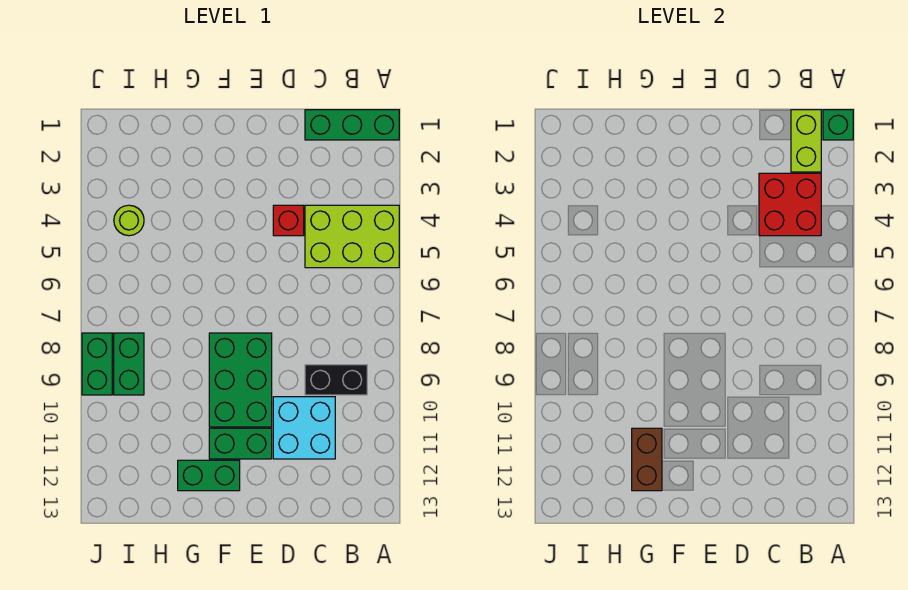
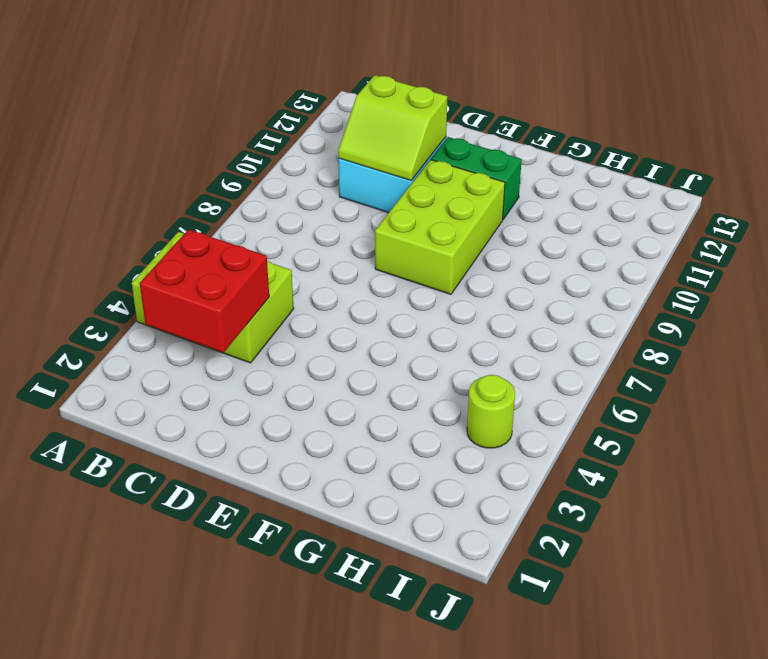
lime slope C10:D11 level 2 top 11 -> none
lime brick E8:F10 level 1 -> green brick E8:F10 level 1
none -> green brick A1:C1 level 1
none -> black brick B9:C9 level 1
none -> red brick D4 level 1

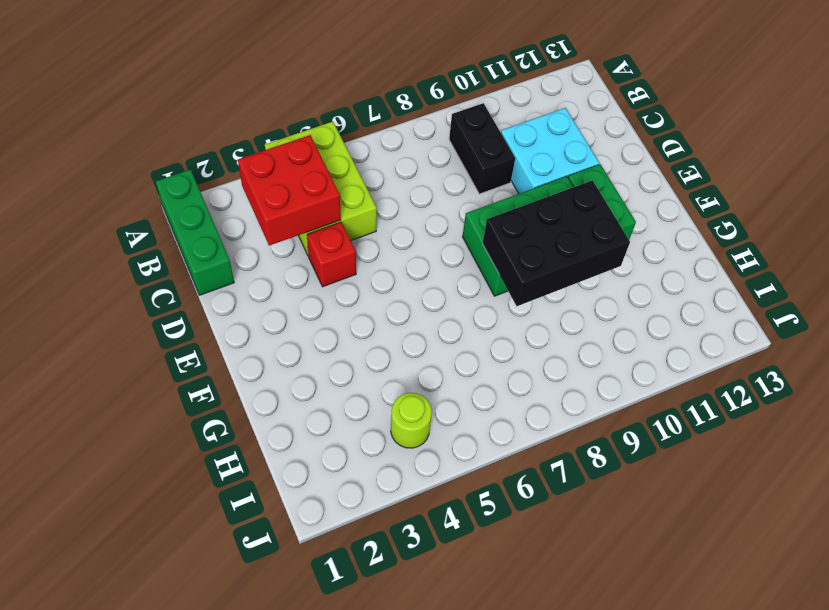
black brick F8:G10 level 2 -> none
none -> green brick F12:G12 level 1
none -> green brick I8:I9 level 1
none -> green brick J8:J9 level 1

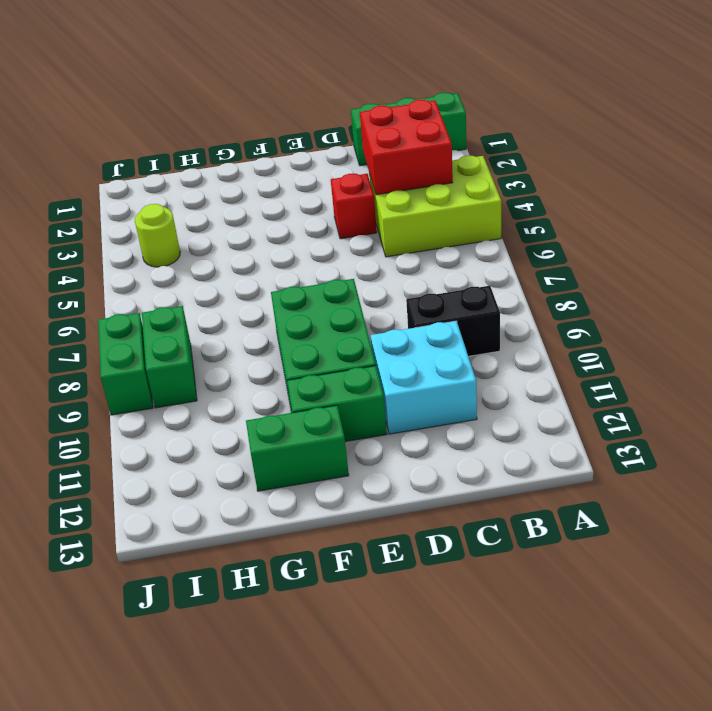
none -> green brick A1 level 2
none -> lime brick B1:B2 level 2
none -> brown brick G11:G12 level 2

